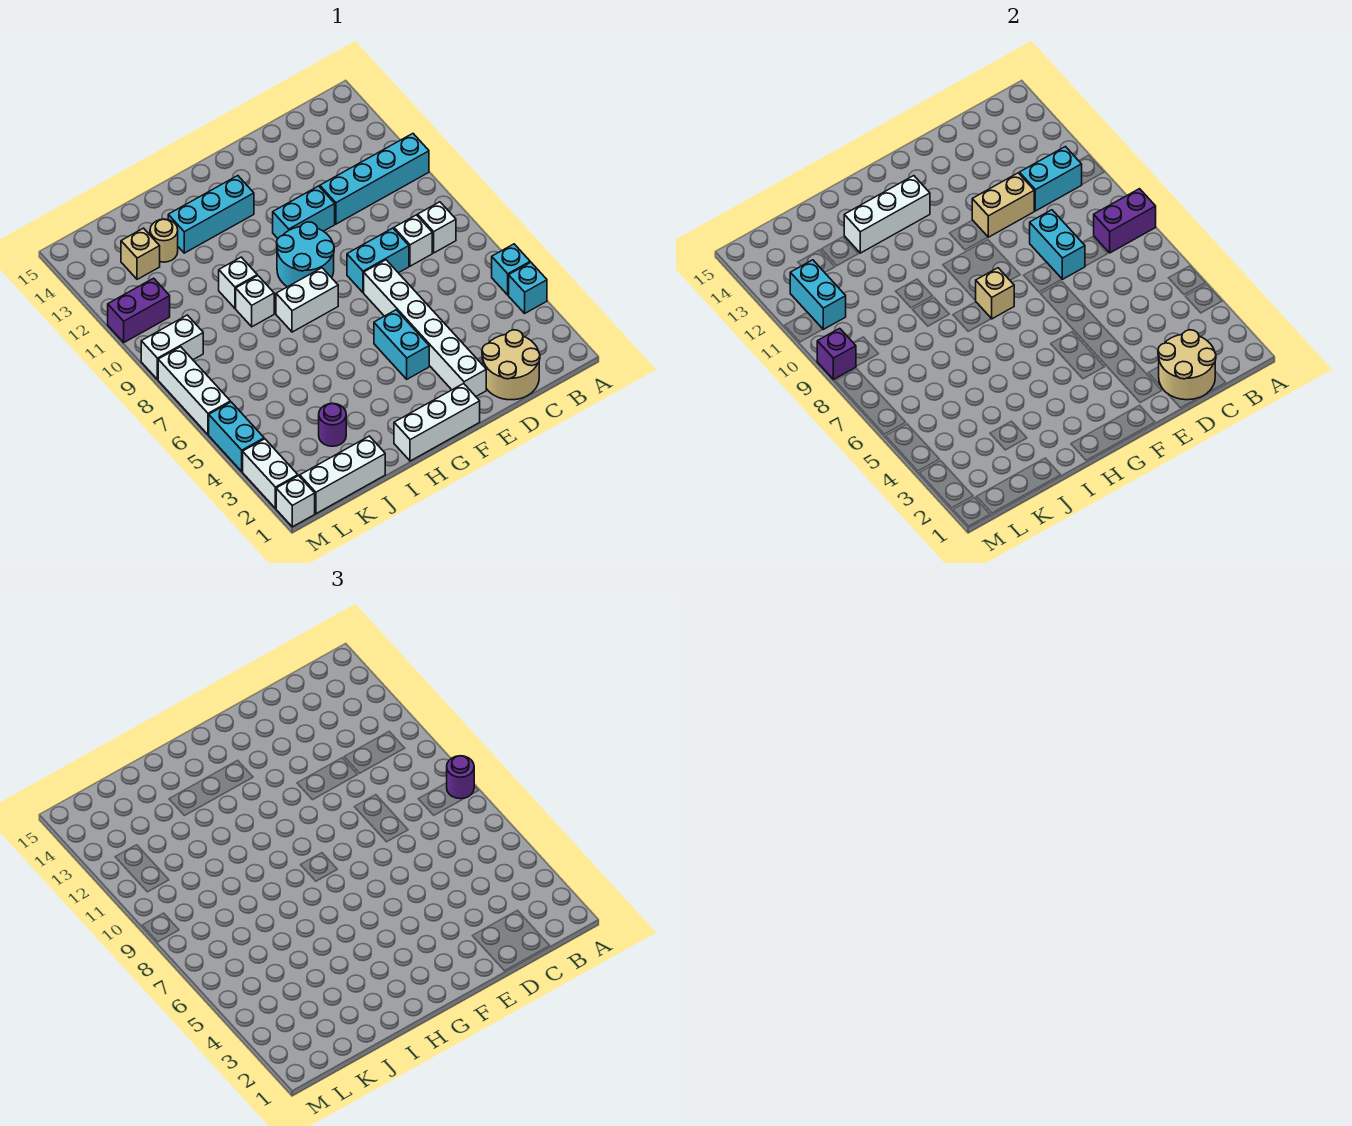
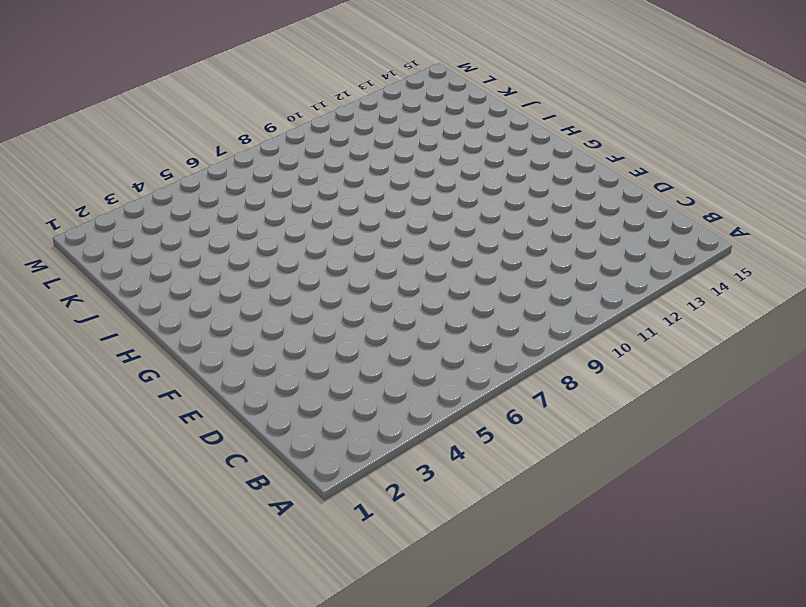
none -> cyan brick A4 level 1
none -> cyan brick A5 level 1
none -> cyan brick A11:D11 level 1
none -> white brick B8 level 1

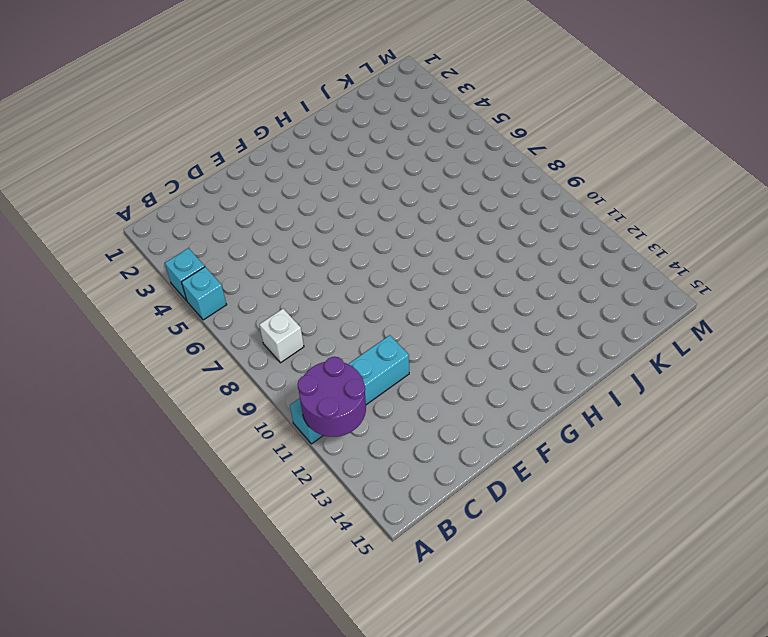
purple round brick A11:B12 level 2 -> cyan brick B11:C11 level 2
none -> tan round brick C1:D2 level 1
none -> white brick C8 level 1
none -> cyan brick D8:E8 level 1
none -> white brick E2:E7 level 1

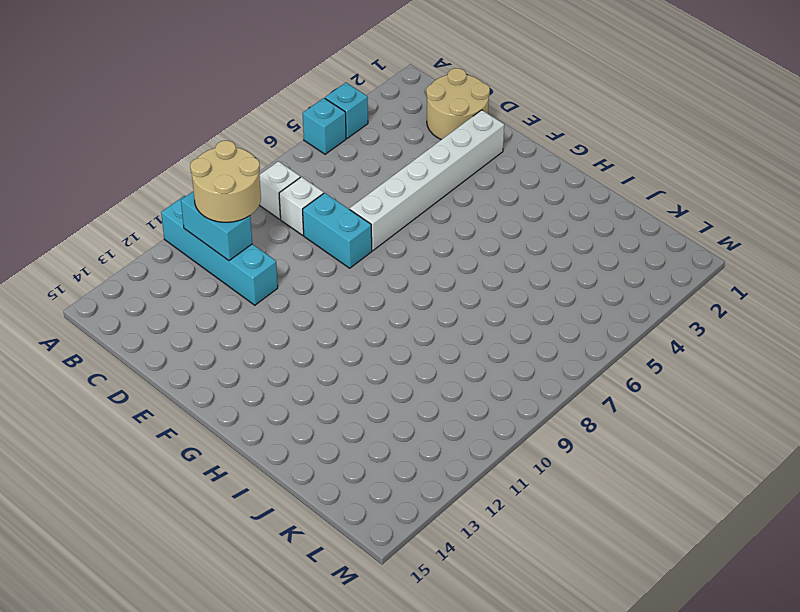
tan round brick B10:C11 level 3 -> tan round brick C1:D2 level 2
none -> cyan brick E11:F11 level 1
none -> white brick F1:H1 level 1
none -> cyan brick F4:F5 level 1
none -> cyan round brick F9:G10 level 1

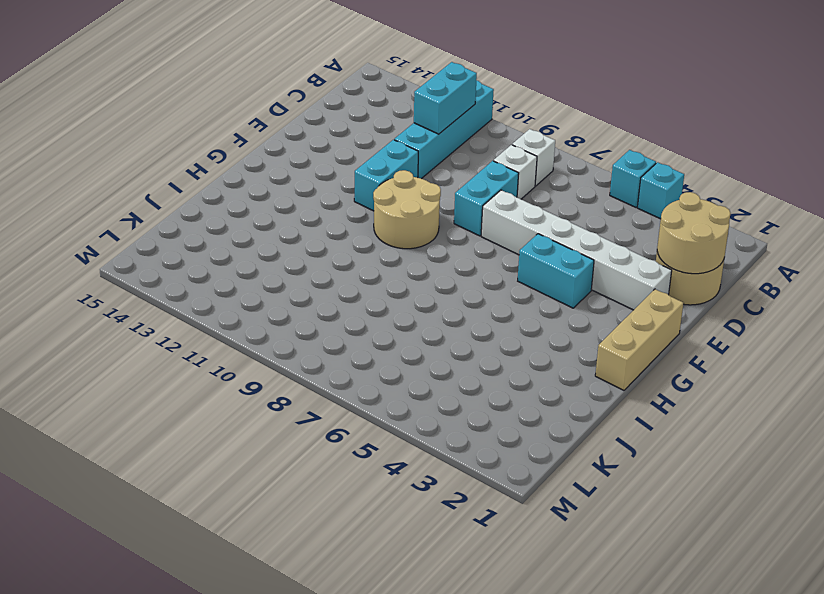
tan brick F1:H1 level 1 -> white brick F1:H1 level 1
tan round brick F9:G10 level 1 -> cyan round brick F9:G10 level 1
none -> white brick G8:H8 level 1
none -> cyan brick G13:I13 level 1
none -> white brick I9 level 1
none -> white brick I10 level 1

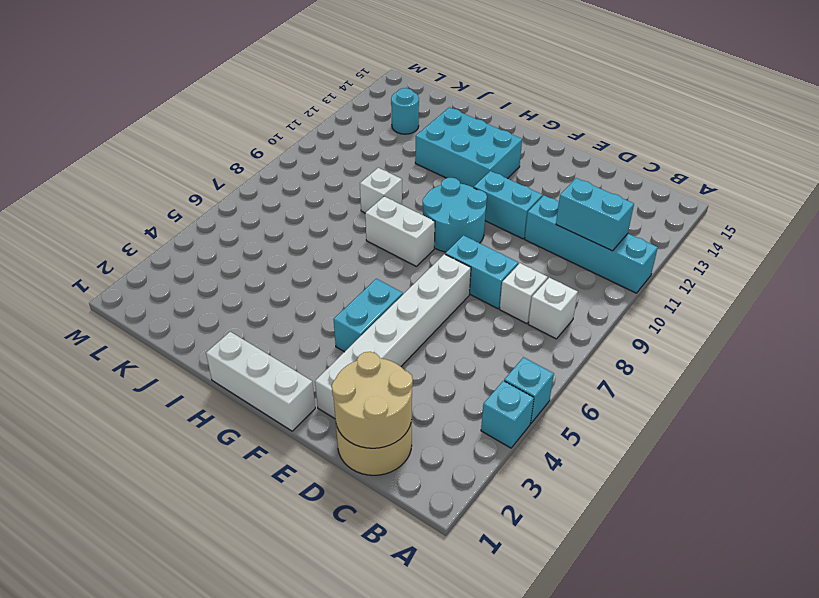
cyan brick G12:I13 level 1 -> cyan brick G13:I13 level 1
cyan round brick K13 level 1 -> tan brick K13 level 1
none -> white brick I10 level 1
none -> white brick J1:L1 level 1
none -> purple round brick J3 level 1
none -> tan round brick J13 level 1

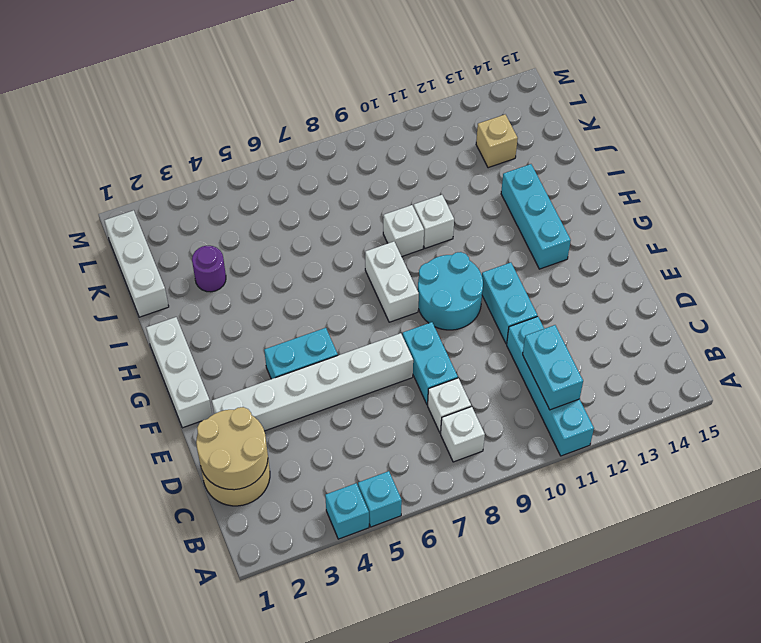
none -> tan round brick J13 level 1
none -> white brick L9:M9 level 1
none -> purple brick L11:M11 level 1
none -> white brick M1 level 1

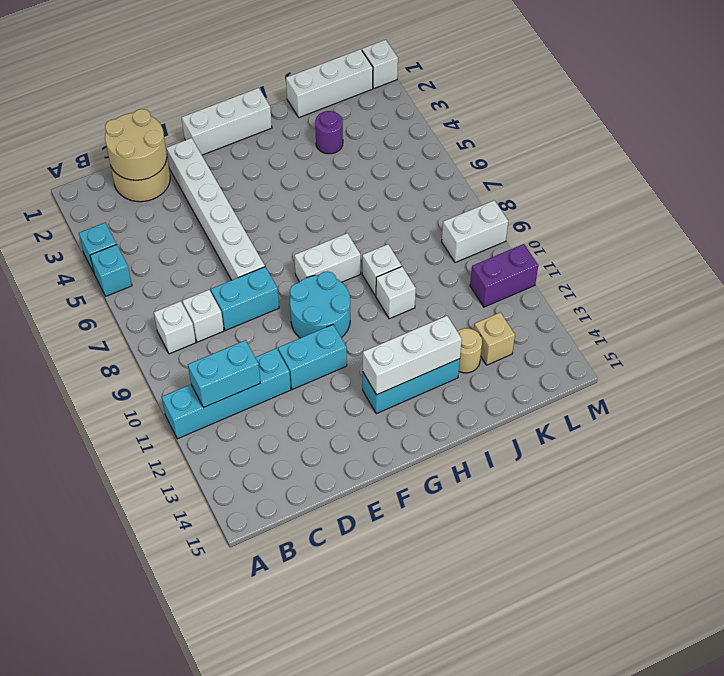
none -> cyan brick F4:F5 level 1
none -> white brick M2:M3 level 1
none -> cyan brick M4:M5 level 1
none -> white brick M6:M8 level 1

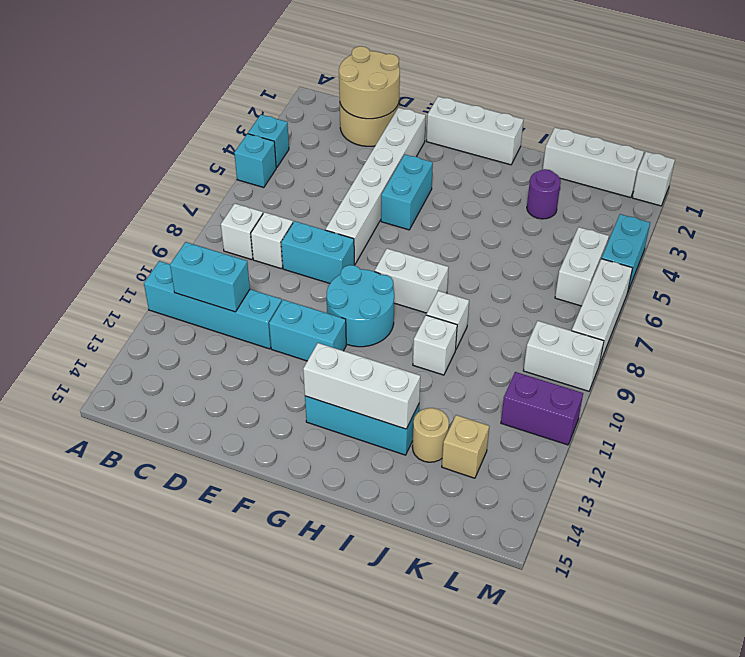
white brick L5:L6 level 1 -> white brick M2:M3 level 1
none -> purple brick A8:B8 level 2
none -> cyan brick D8:D9 level 2
none -> tan brick D11:E11 level 2
none -> tan brick G8 level 2

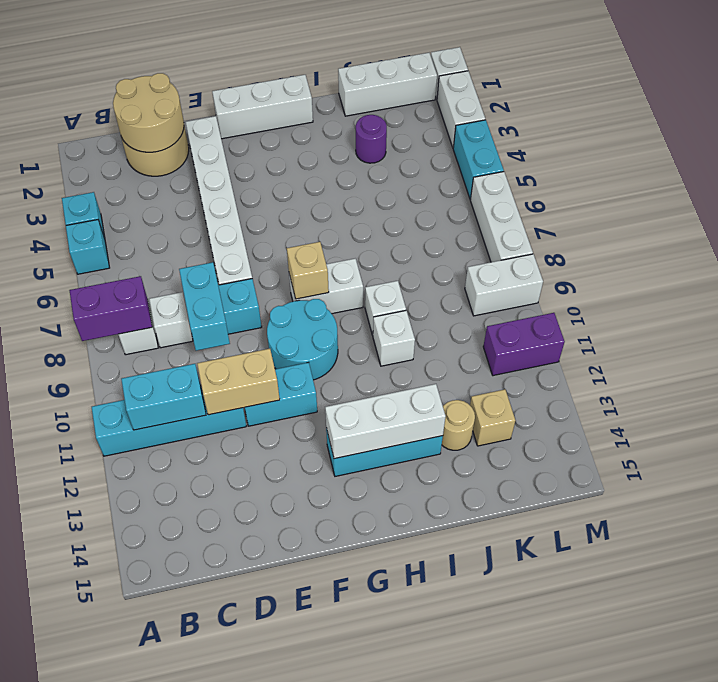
none -> cyan brick F4:F5 level 1
none -> cyan brick L11:L12 level 2
none -> purple brick M9 level 2
none -> purple round brick A8 level 3

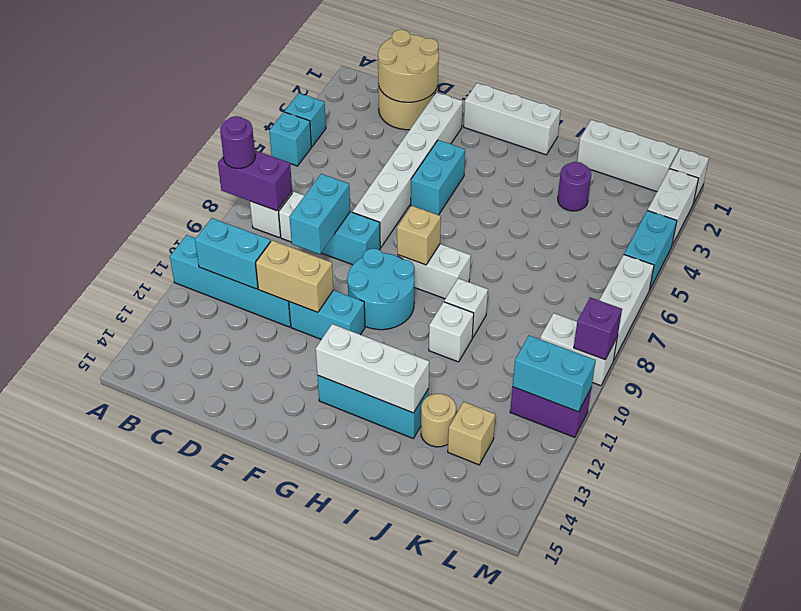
cyan brick L11:M11 level 2 -> cyan brick L11:L12 level 2

